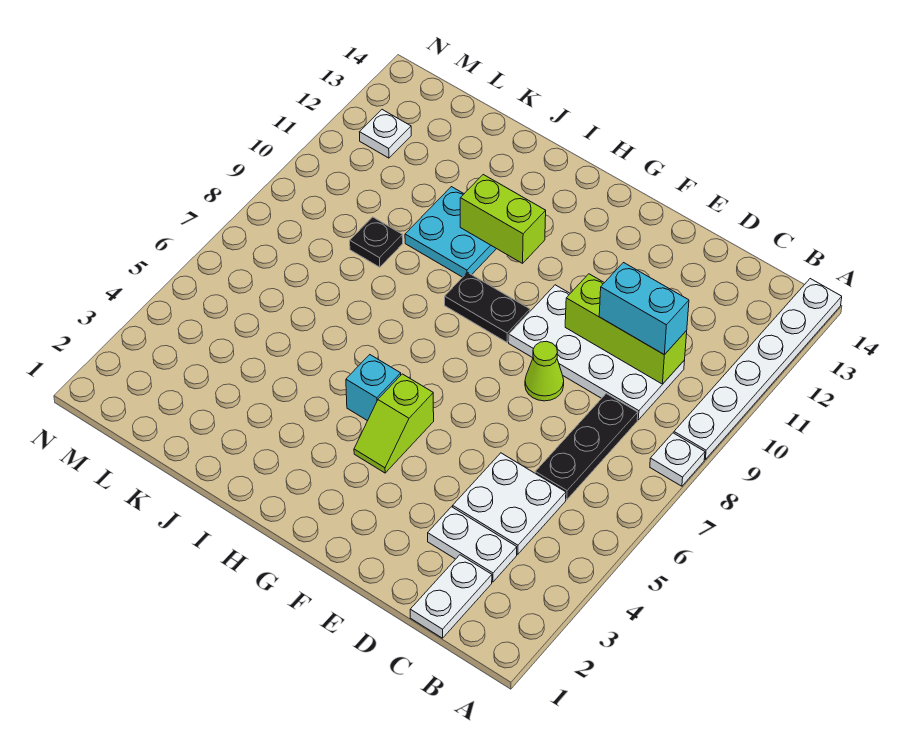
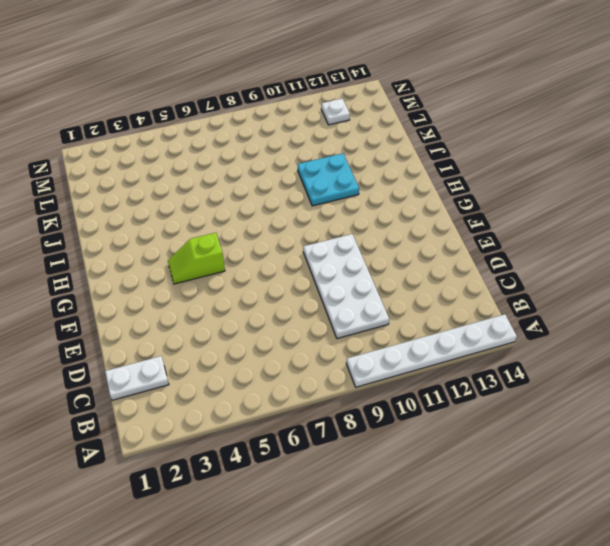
none -> white plate A8 level 1
none -> white plate C3:D3 level 1
none -> white plate C4:D5 level 1

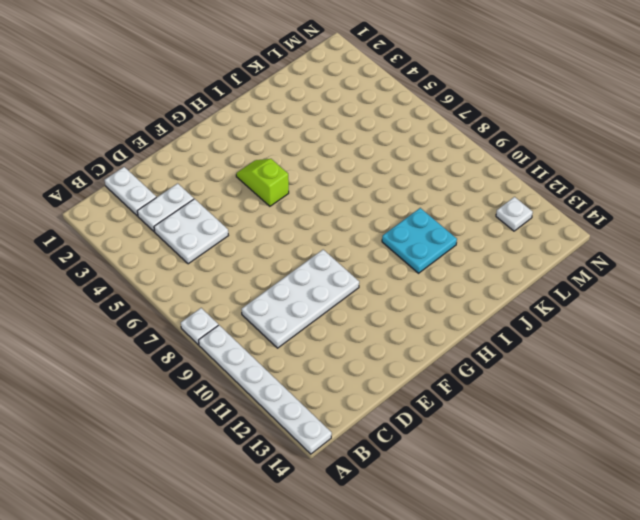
none -> black plate C6:C8 level 1
none -> lime cone E8 level 1
none -> black plate G9:H9 level 1

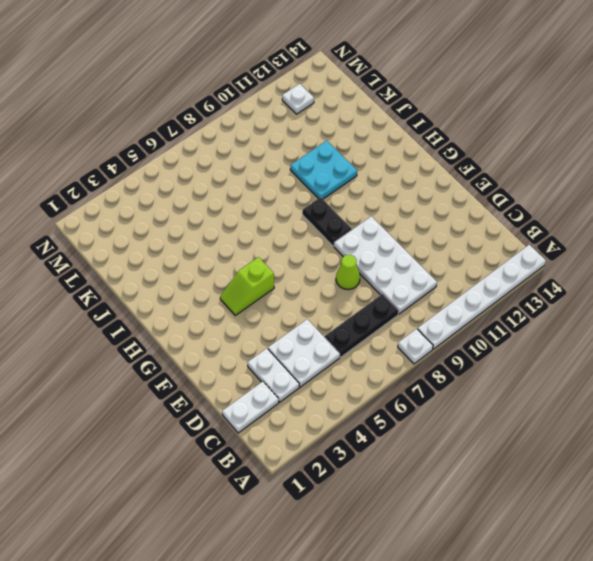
none -> cyan brick H5 level 1
none -> black plate K9 level 1
none -> lime brick C10:E10 level 2

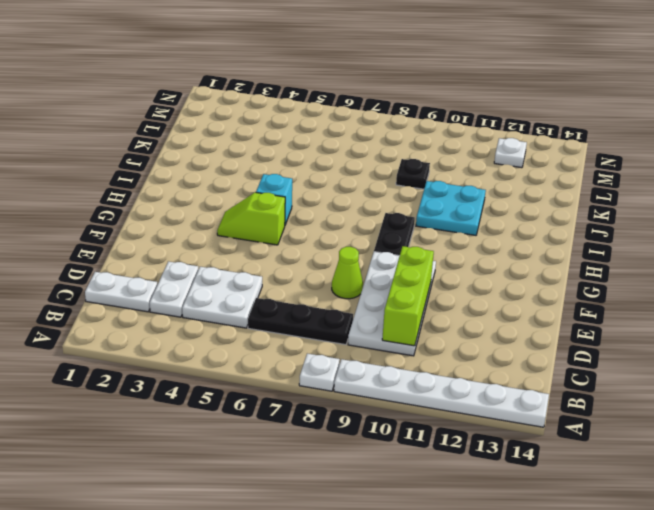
none -> lime brick H11:I11 level 2
none -> cyan brick C10:D10 level 3

